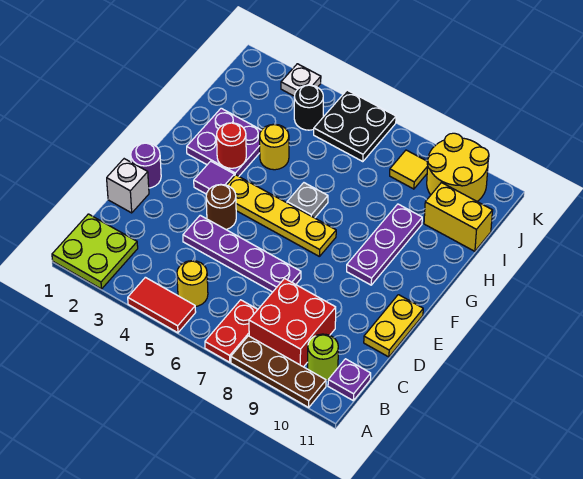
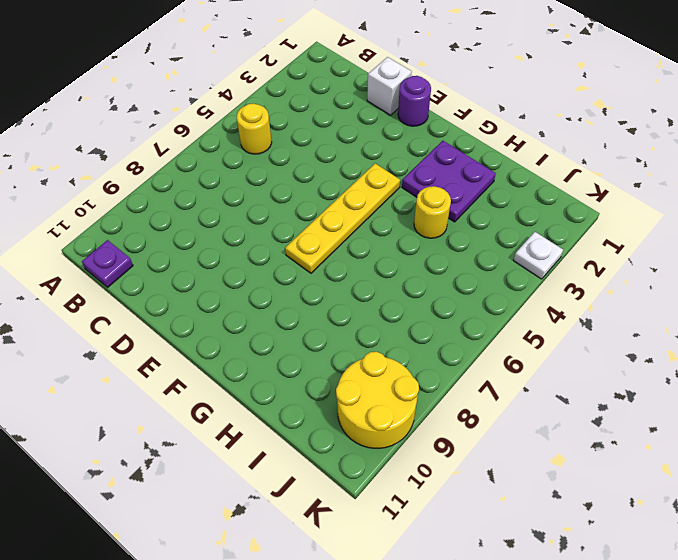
none -> lime plate A1:B2 level 1
none -> red tile A4:A5 level 1
none -> red plate A7:B7 level 1

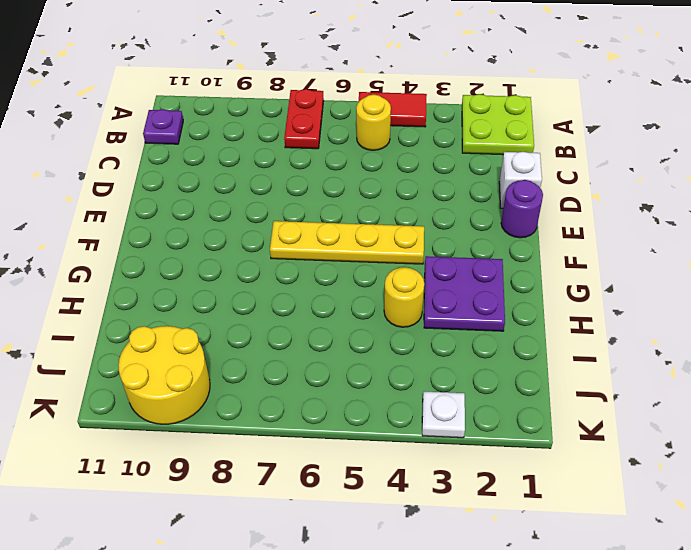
none -> brown plate A8:A10 level 1
none -> red brick B8:C9 level 1
none -> lime round brick B10 level 1

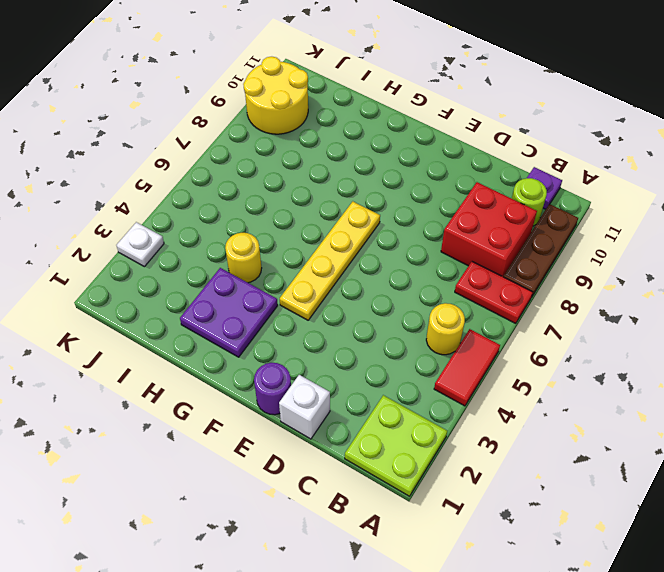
none -> purple plate D4:D7 level 1
none -> yellow plate D11:E11 level 1
none -> brown round brick E4 level 1

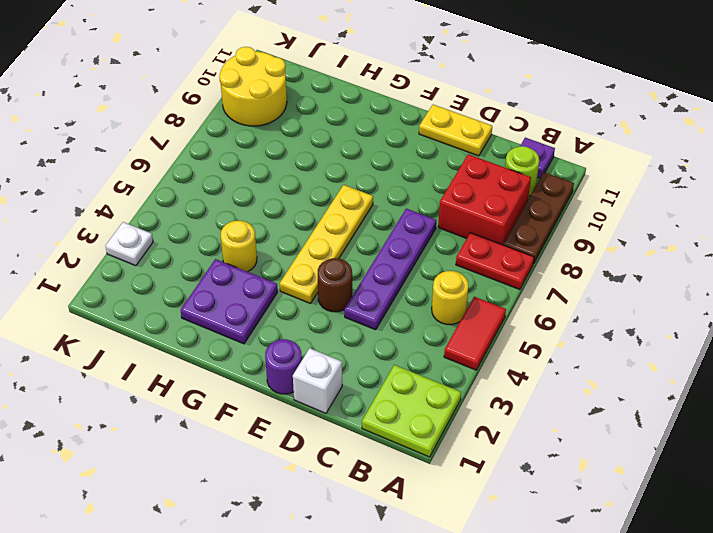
none -> purple tile F3 level 1
none -> purple plate F9:H9 level 1
none -> grey plate G6 level 1

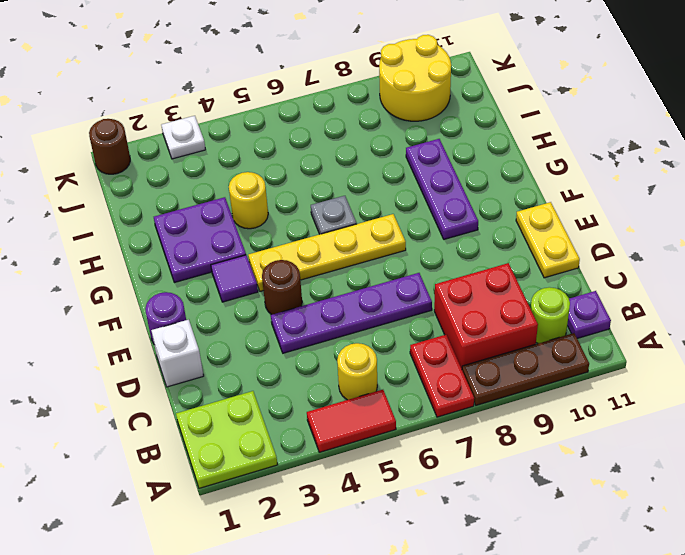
brown round brick K1 level 1 -> none
none -> yellow brick I10:I11 level 1
none -> black round brick J4 level 1
none -> black plate J5:K6 level 1

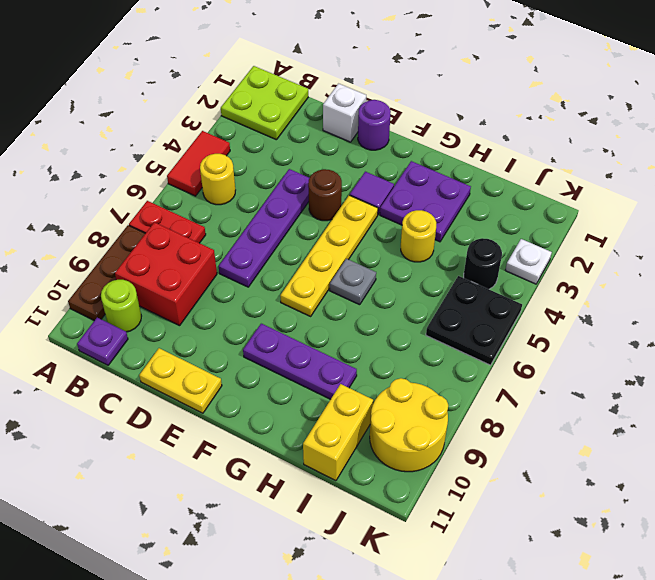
none -> yellow tile J8 level 1
none -> red round brick G3 level 2

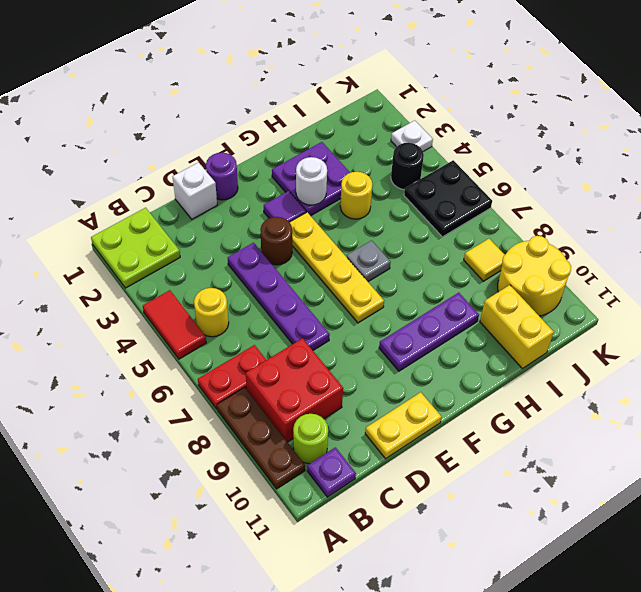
white round brick G3 level 2 -> red round brick G3 level 2

